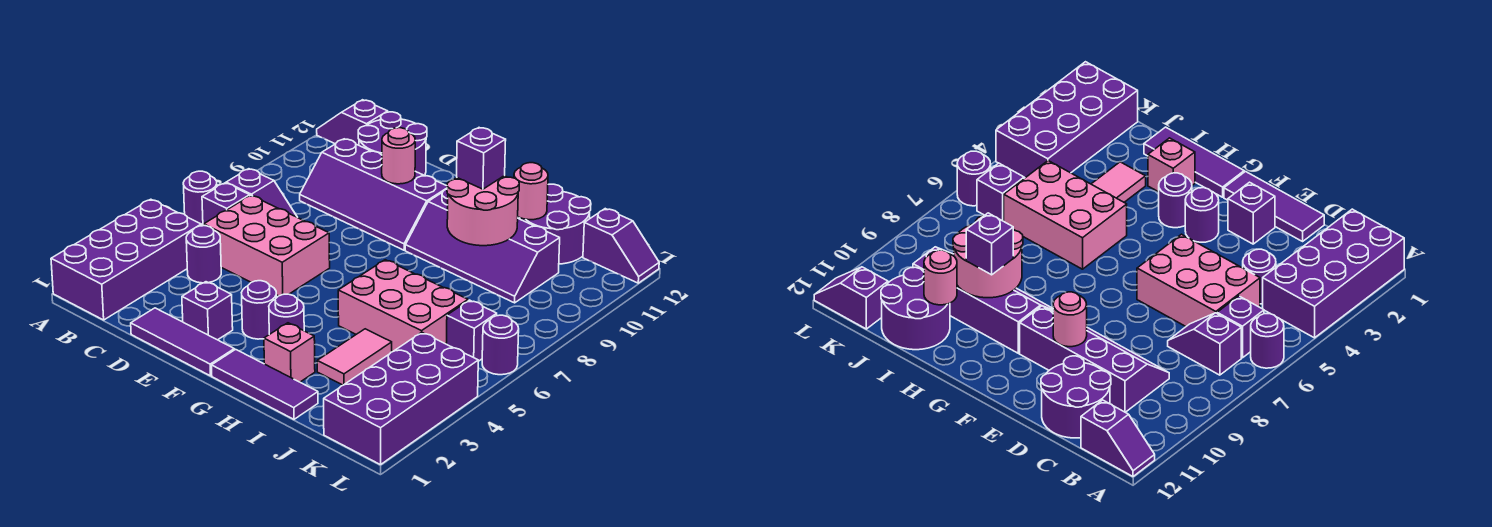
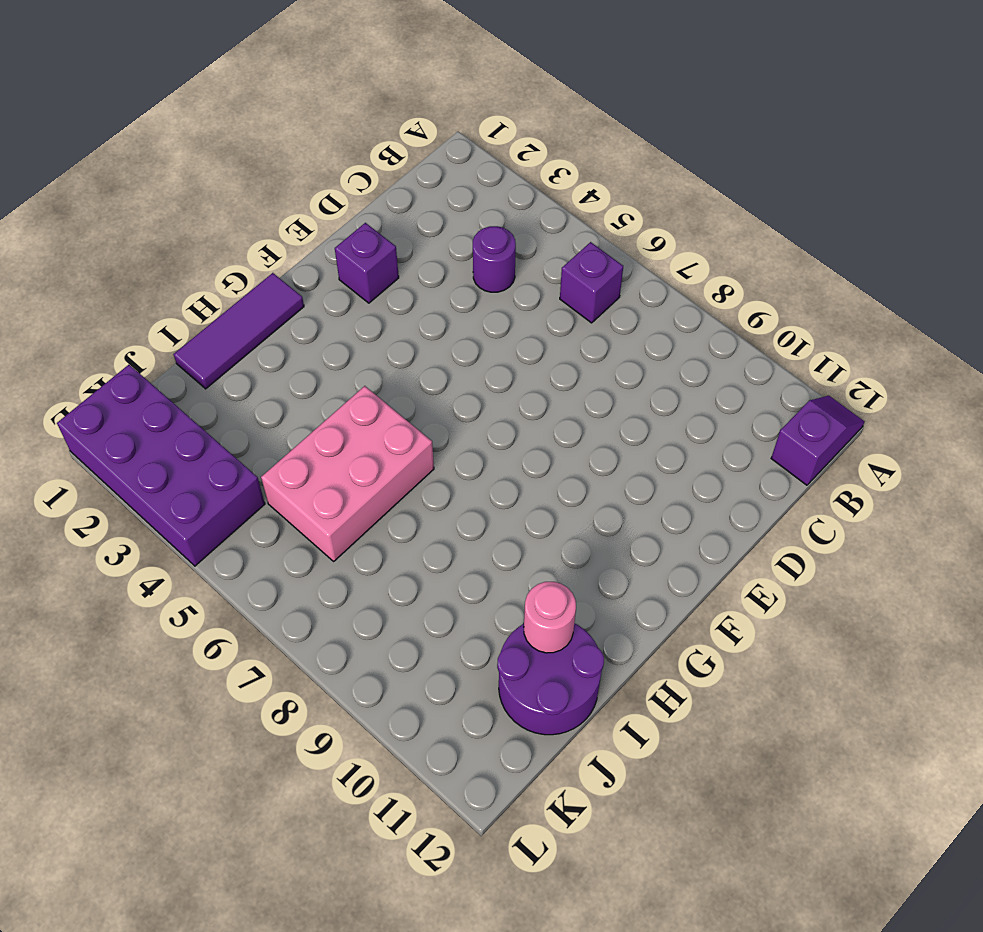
none -> purple brick A1:B4 level 1
none -> purple round brick A6 level 1
none -> purple slope B7:C7 level 1 top B

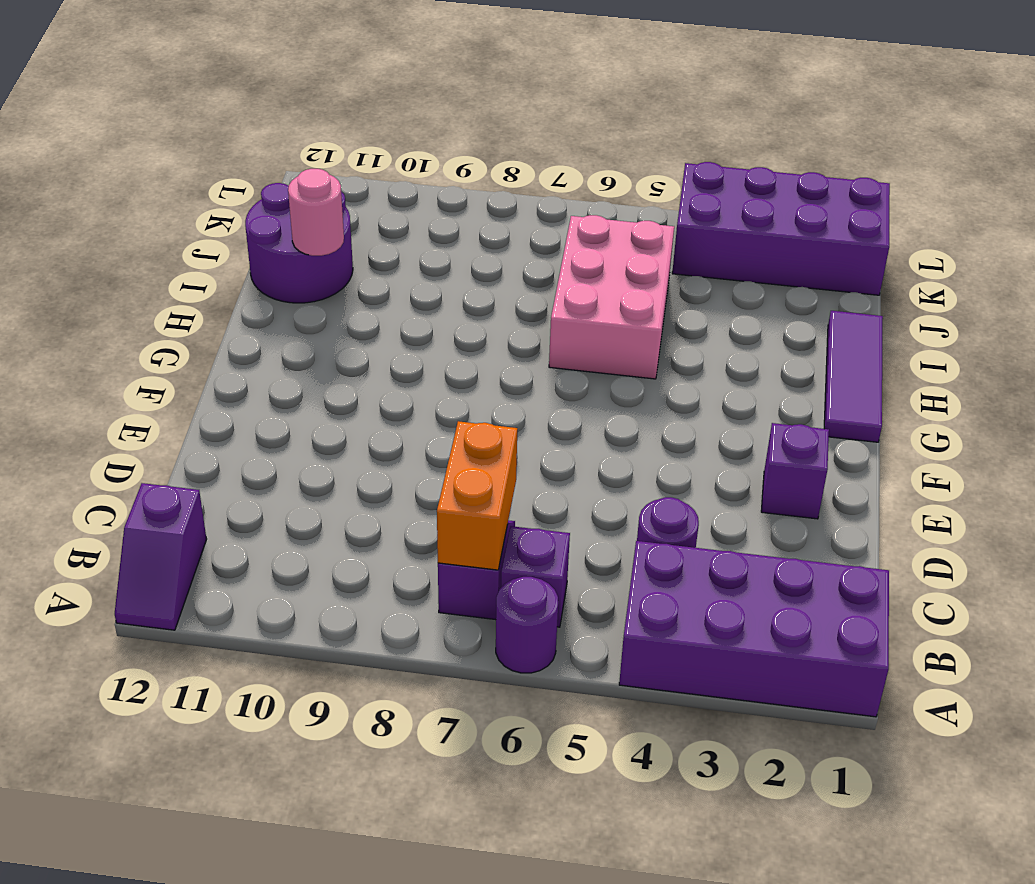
orange brick B7:C7 level 2 -> none
none -> pink brick C5:E6 level 1
none -> purple slope C9:F10 level 1 top 10
none -> purple round brick C11:D12 level 1

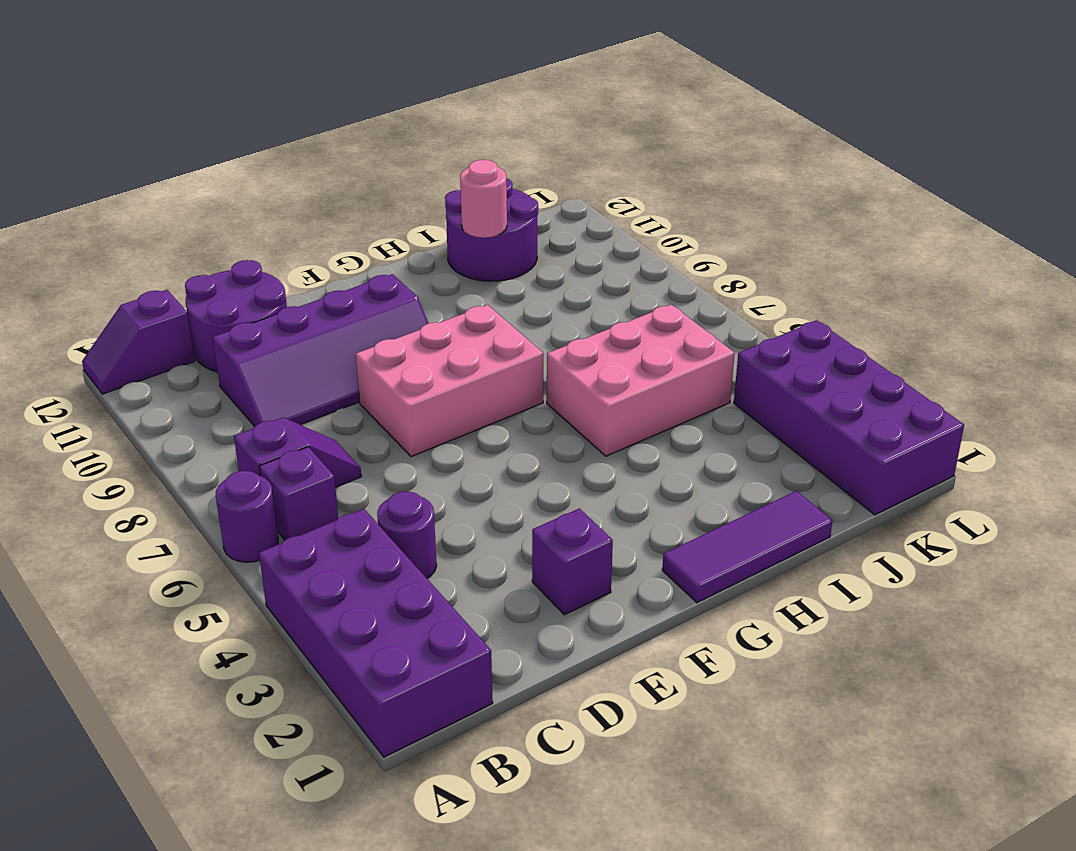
pink brick E7:G8 level 1 -> pink brick C5:E6 level 1
none -> purple tile D1:F1 level 1
none -> purple round brick F3 level 1
none -> purple round brick G3 level 1

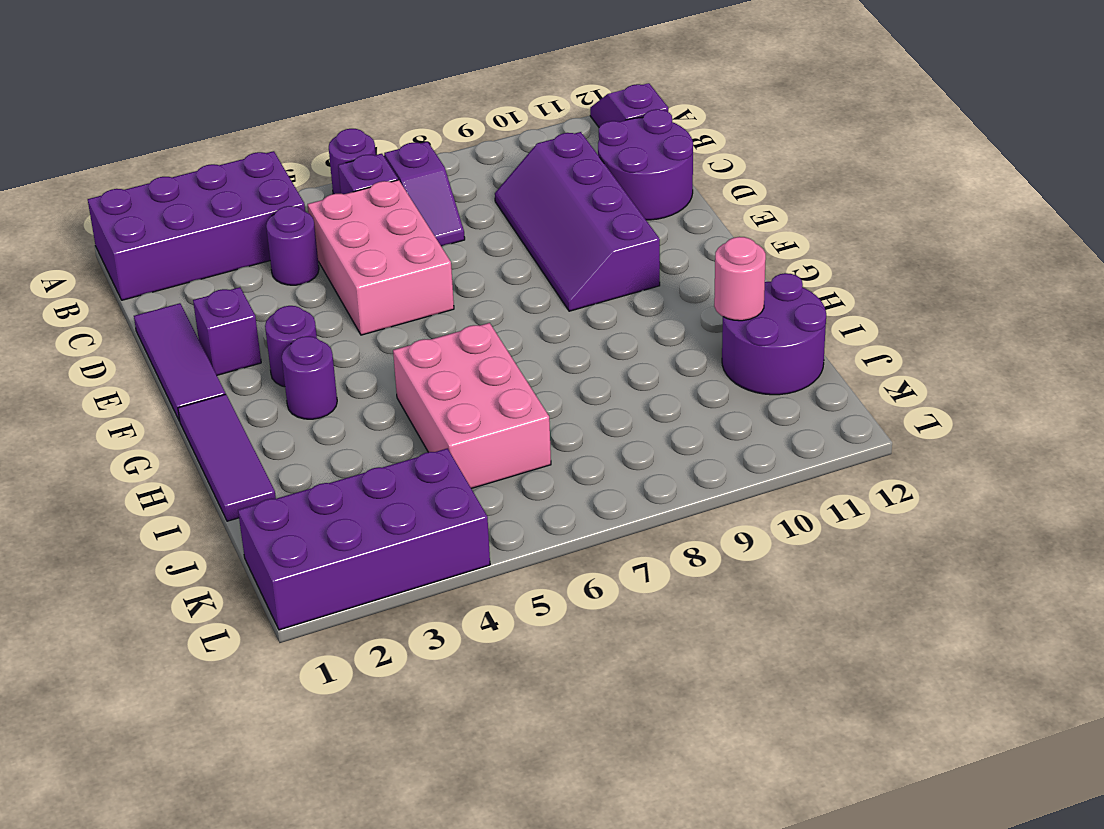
none -> purple slope G9:J10 level 1 top 10
none -> pink brick H2 level 1
none -> pink tile I3:I4 level 1

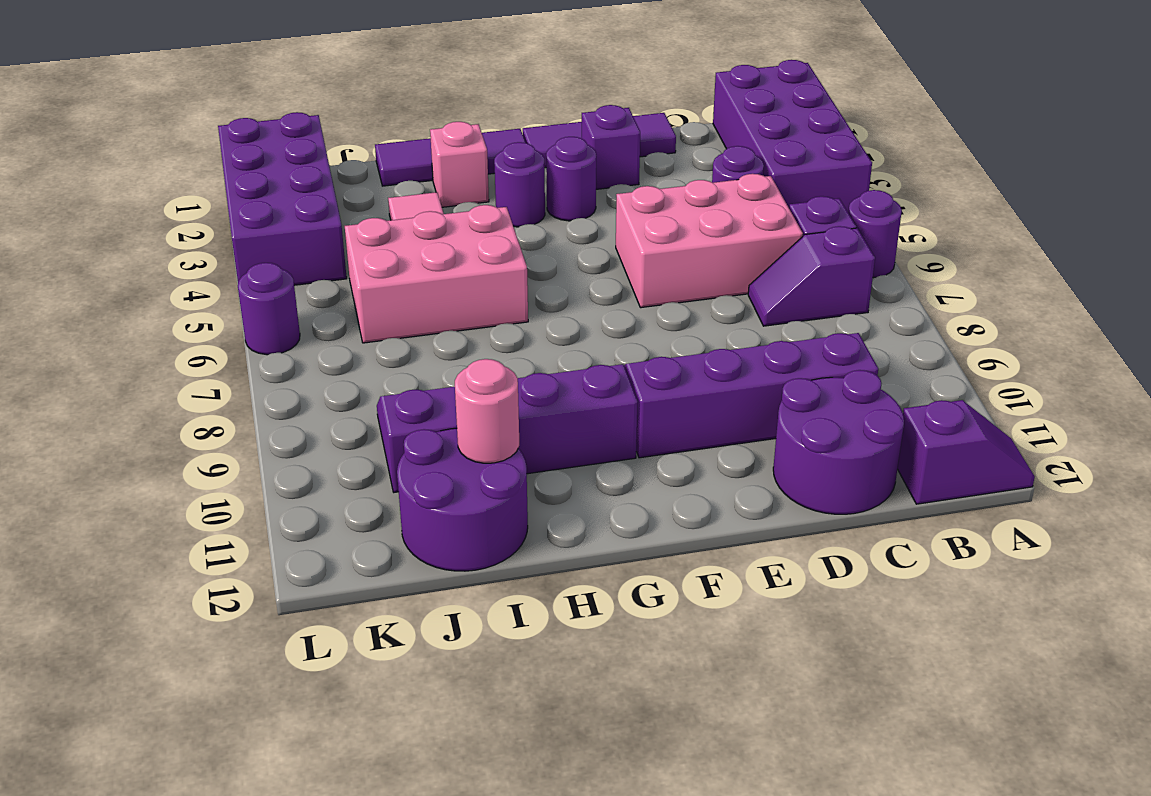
none -> purple brick K6 level 1
none -> purple slope K12:L12 level 1 top K
none -> pink round brick E10 level 2

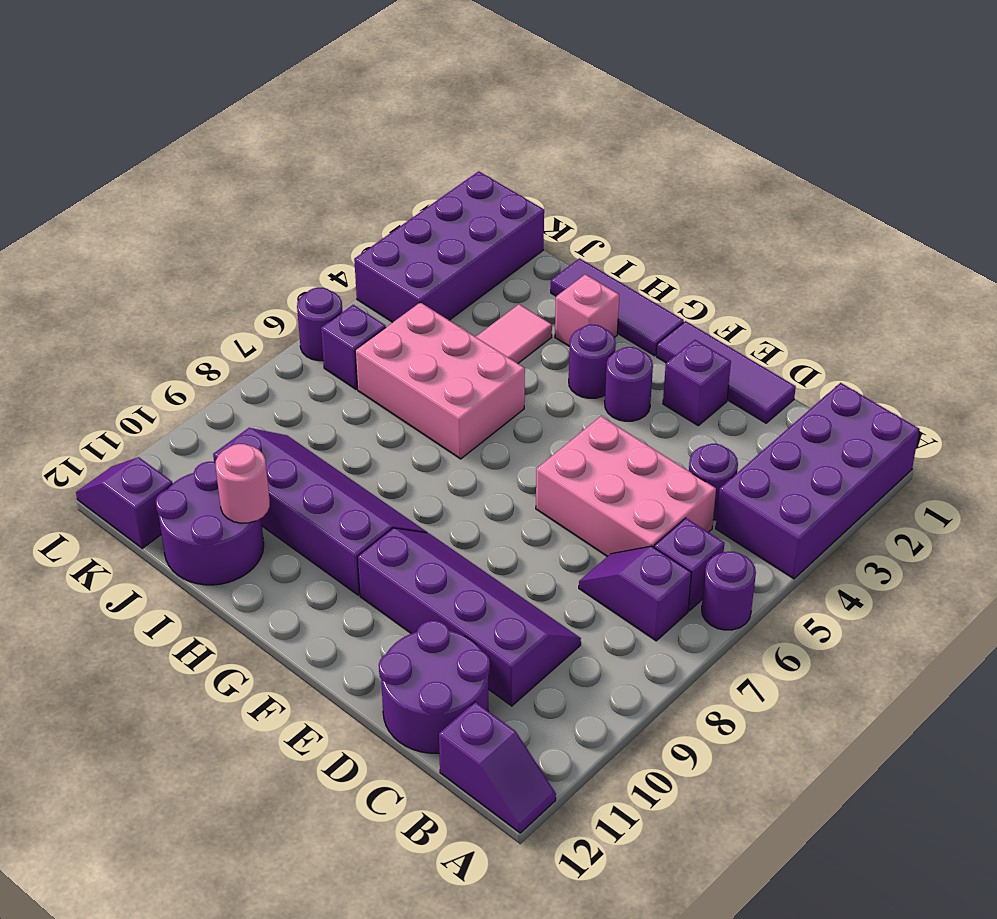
none -> pink round brick E10 level 2
none -> pink round brick H9:I10 level 2
none -> purple brick H10 level 3

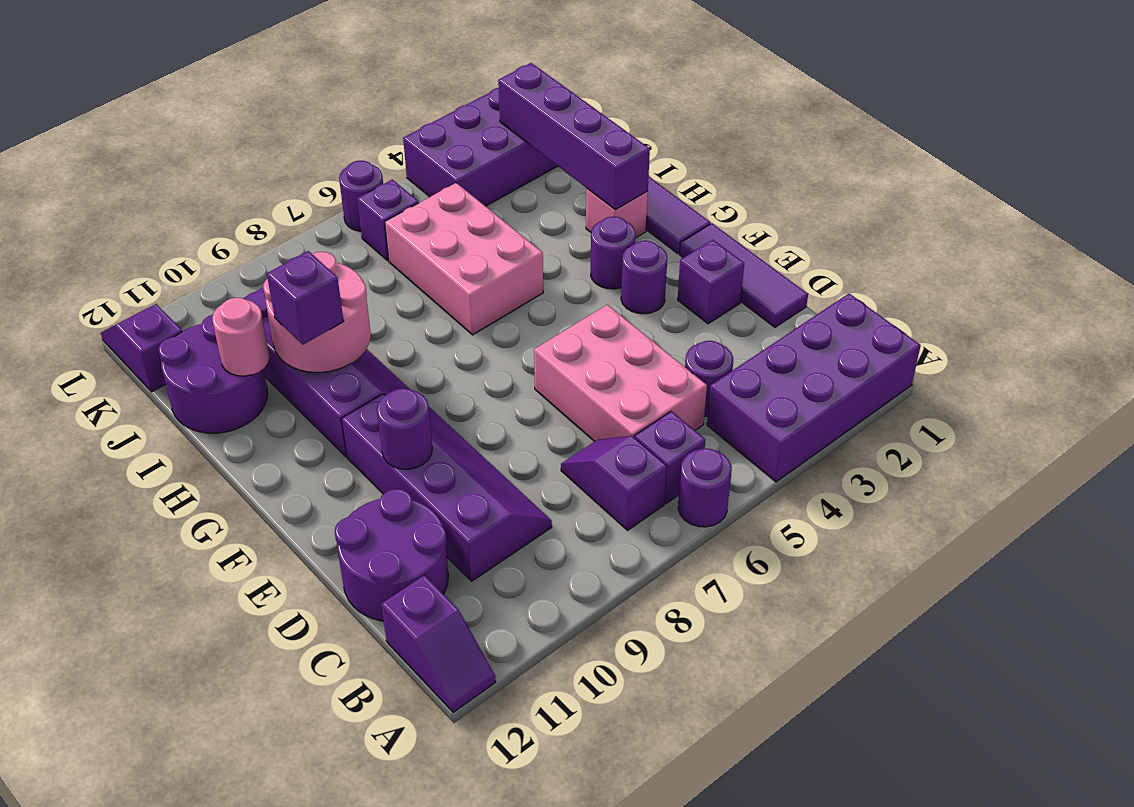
purple round brick E10 level 2 -> pink round brick E10 level 2
purple brick H2:K2 level 2 -> none
none -> pink tile I3:I4 level 1

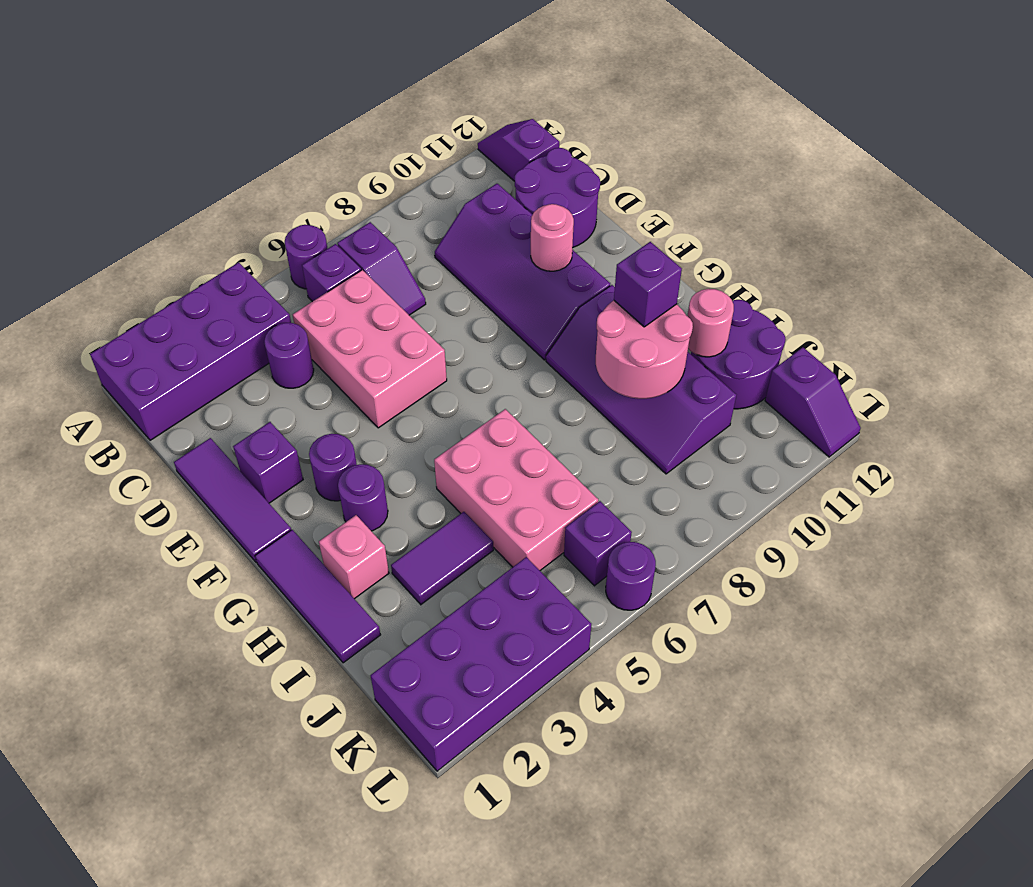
purple tile I3:I4 level 1 -> pink tile I3:I4 level 1

